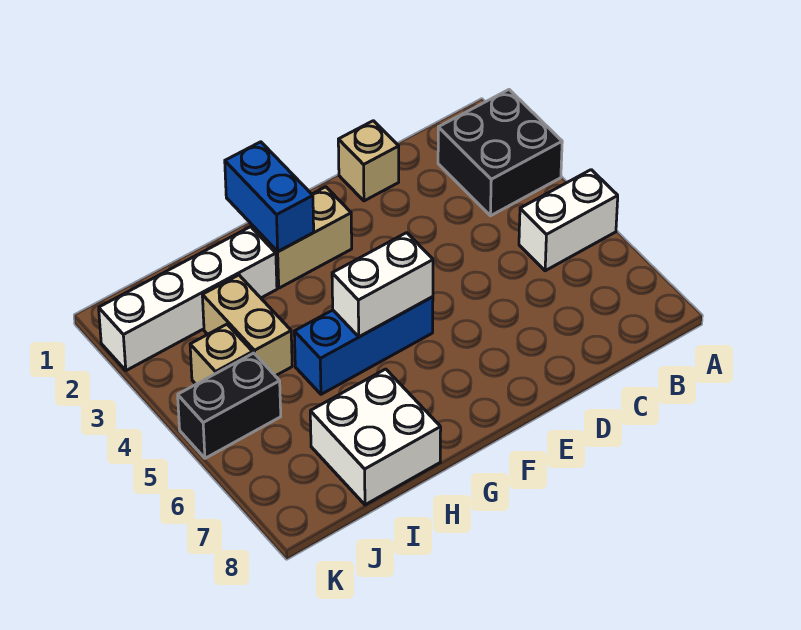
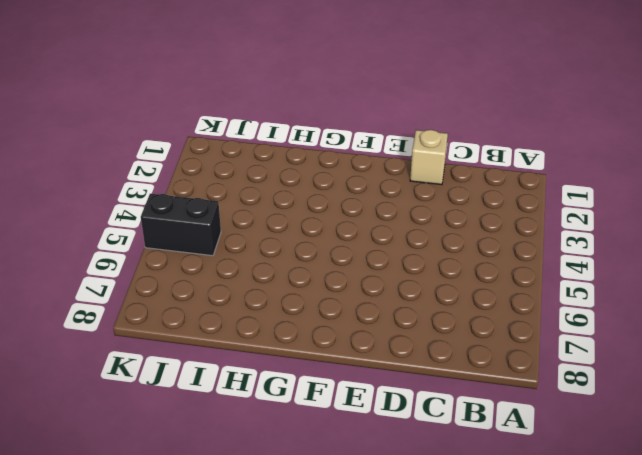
none -> black brick A2:B3 level 1
none -> white brick A5:B5 level 1
none -> tan brick F2:G2 level 1

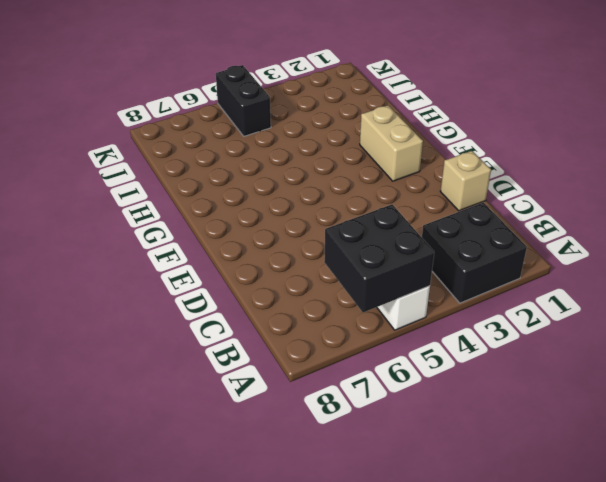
black brick A5:B6 level 2 -> none
none -> blue brick F5:H5 level 1
none -> white brick H2:K2 level 1
none -> white brick H7:I8 level 1

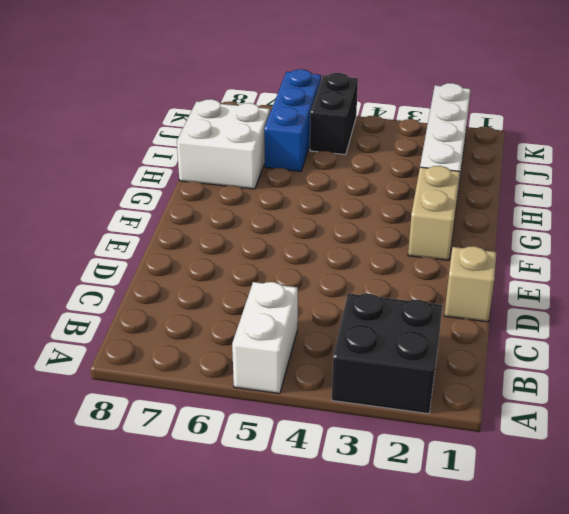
blue brick I6:K6 level 1 -> blue brick F5:H5 level 1
none -> tan brick I3:I4 level 1
none -> tan brick J4 level 1
none -> white brick F5:G5 level 2

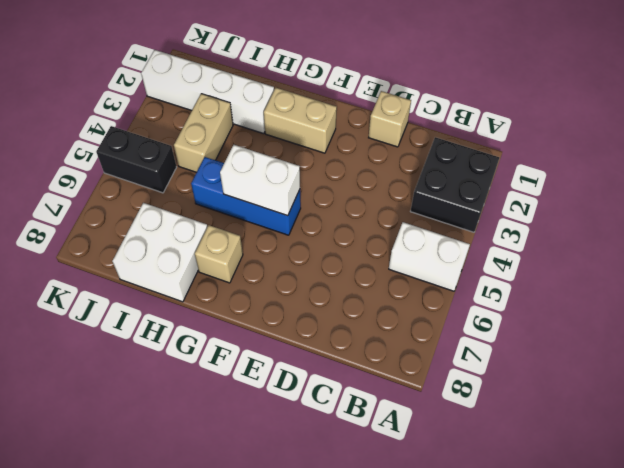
tan brick G7 level 1 -> tan brick J4 level 1
none -> blue brick G1:G2 level 2

